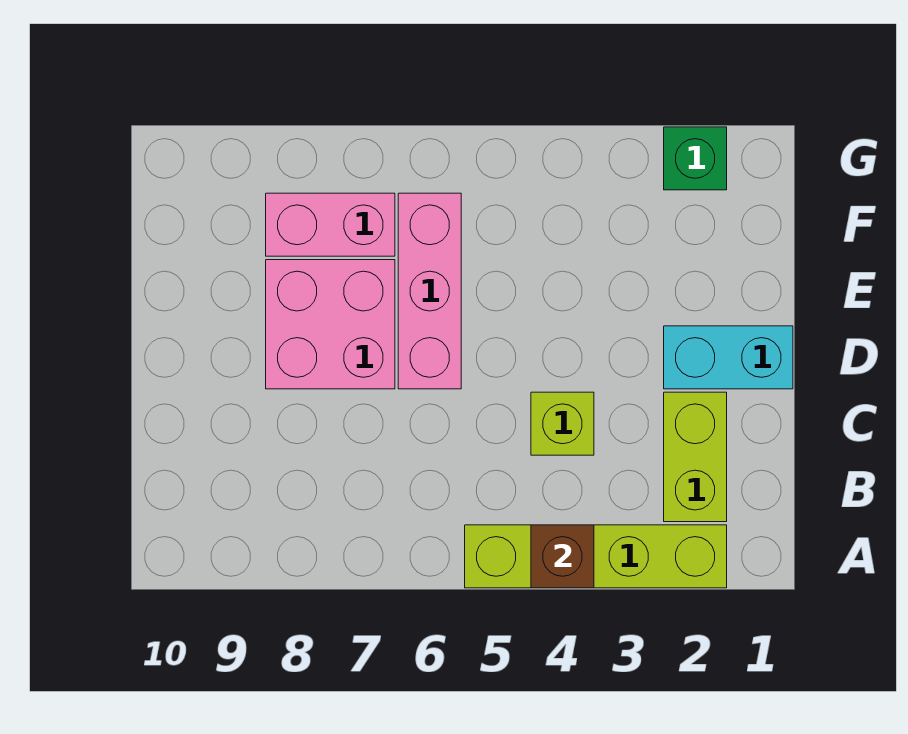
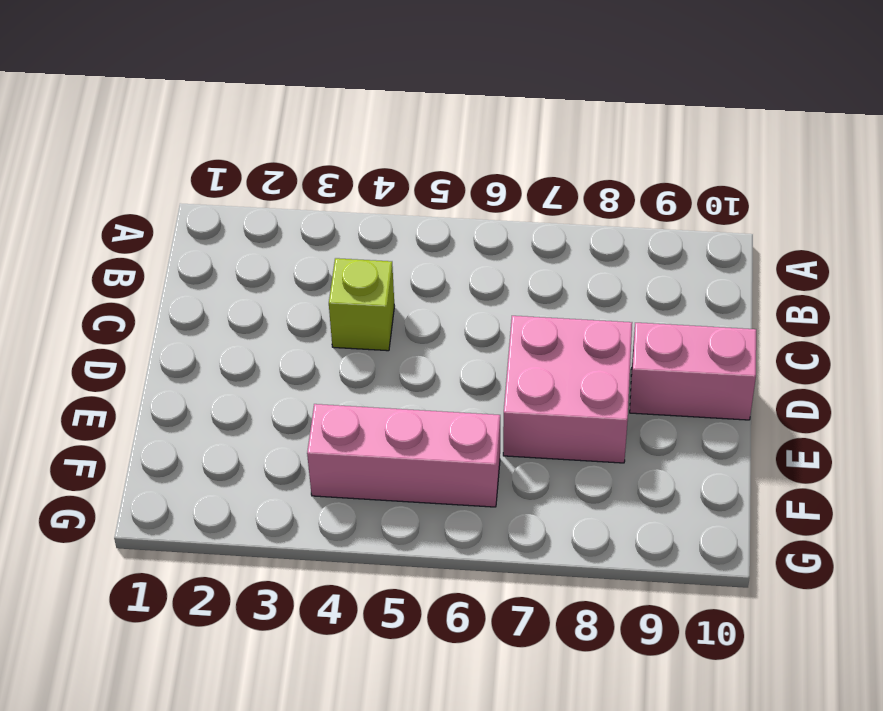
pink brick D9:D10 level 1 -> pink brick F7:F8 level 1
pink brick F4:F6 level 1 -> pink brick D6:F6 level 1
none -> lime brick A2:A5 level 1
none -> lime brick B2:C2 level 1

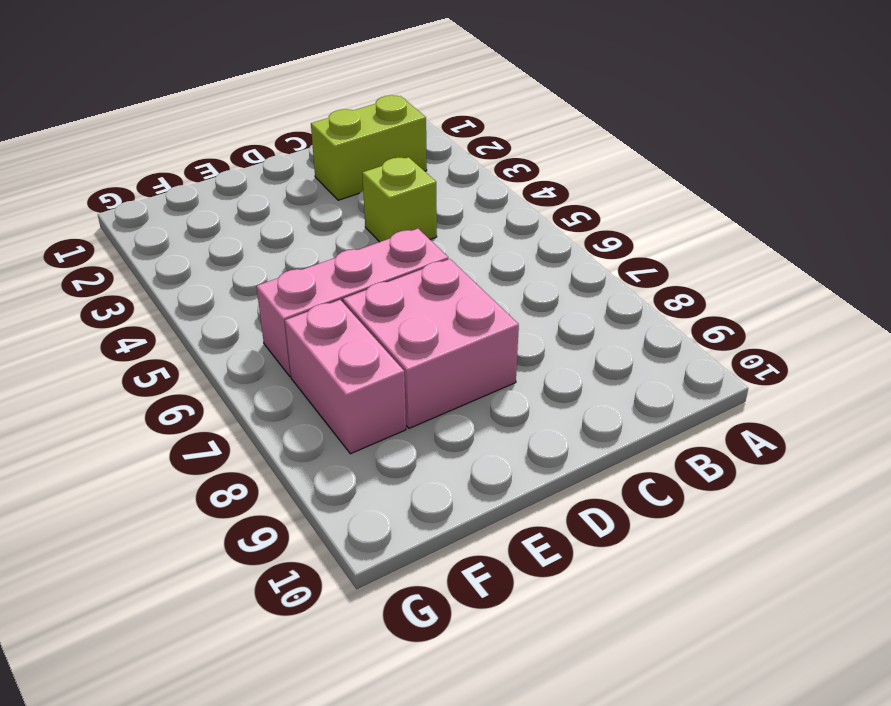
none -> lime brick A2:A5 level 1
none -> cyan brick D1:D2 level 1

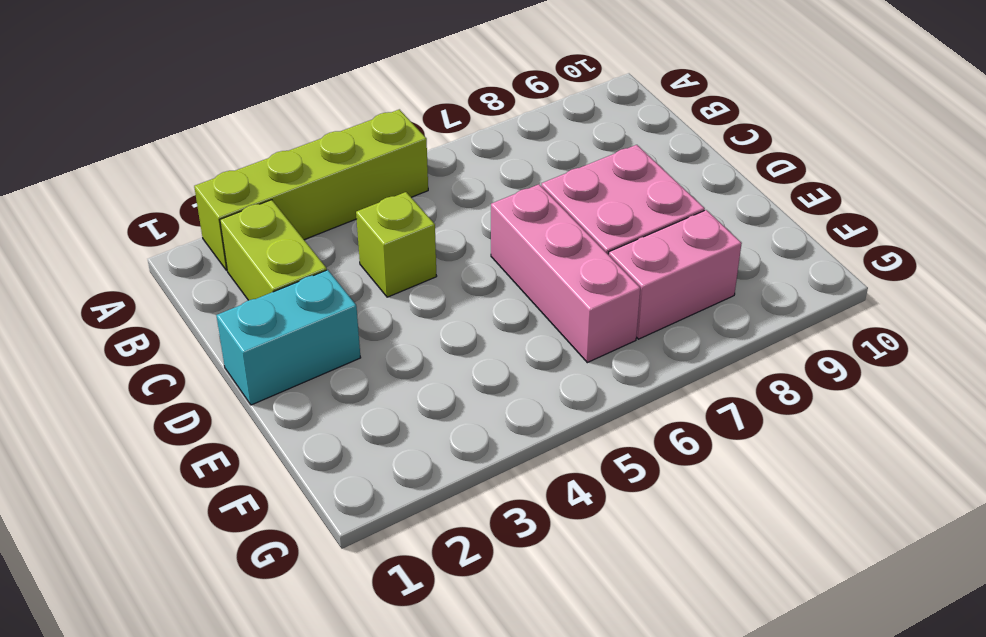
none -> green brick G2 level 1
none -> brown brick A4 level 2

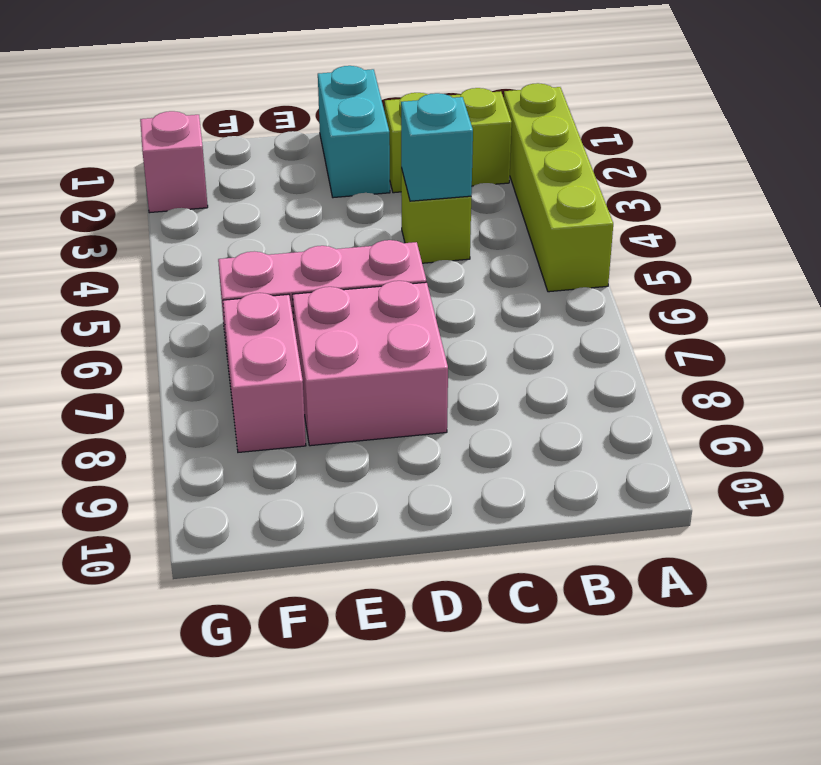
cyan brick C4 level 2 -> none
pink brick G2 level 1 -> green brick G2 level 1
none -> brown brick A4 level 2

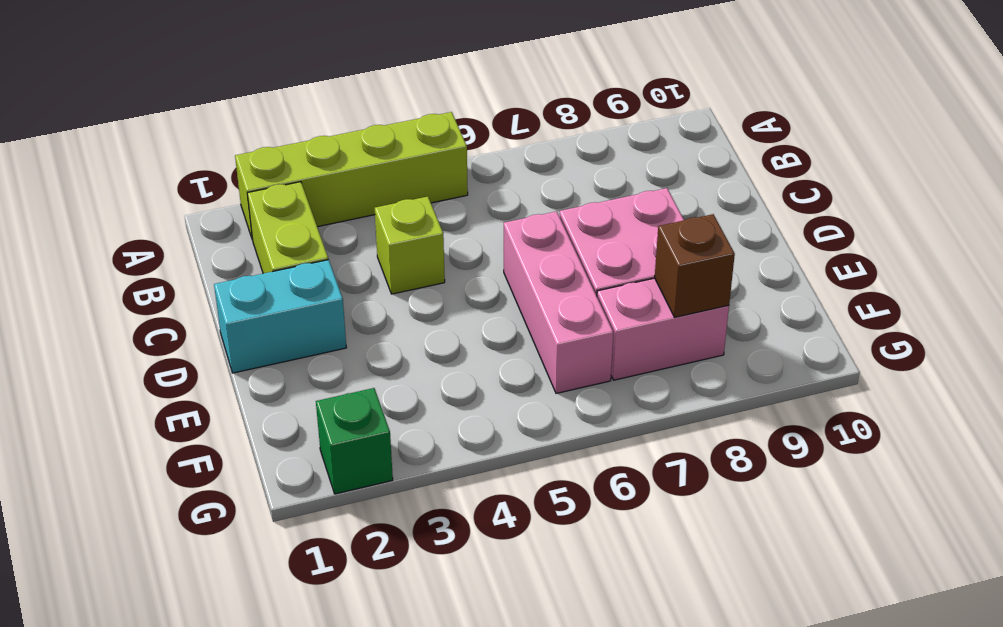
brown brick F8 level 2 -> brown brick A4 level 2

